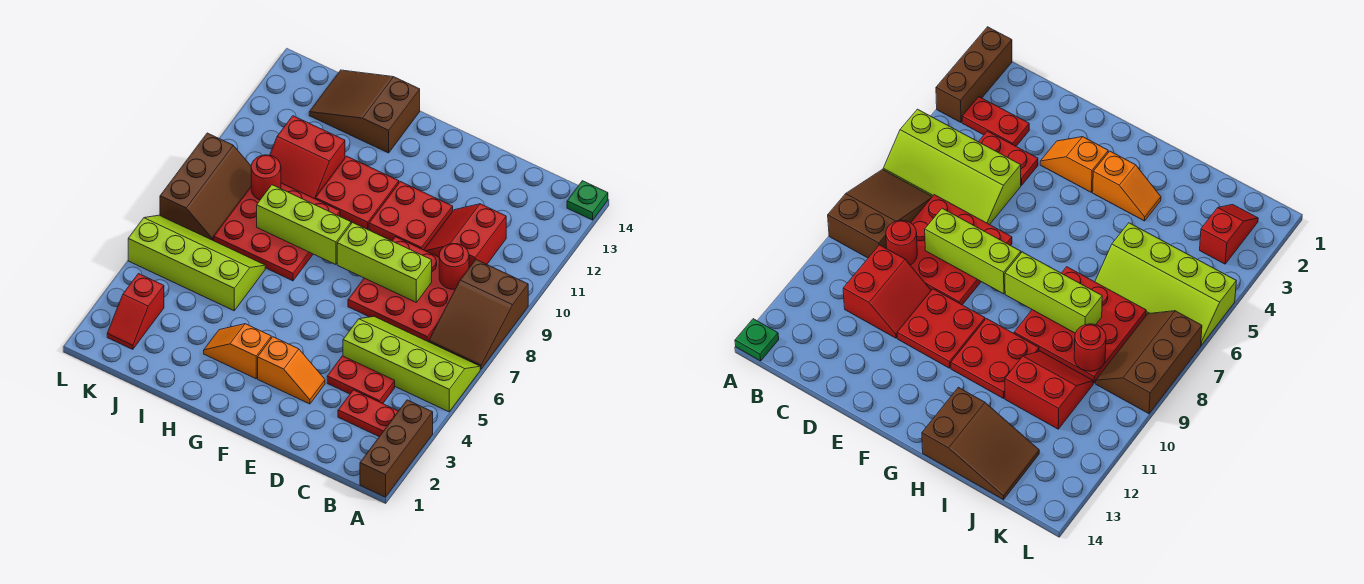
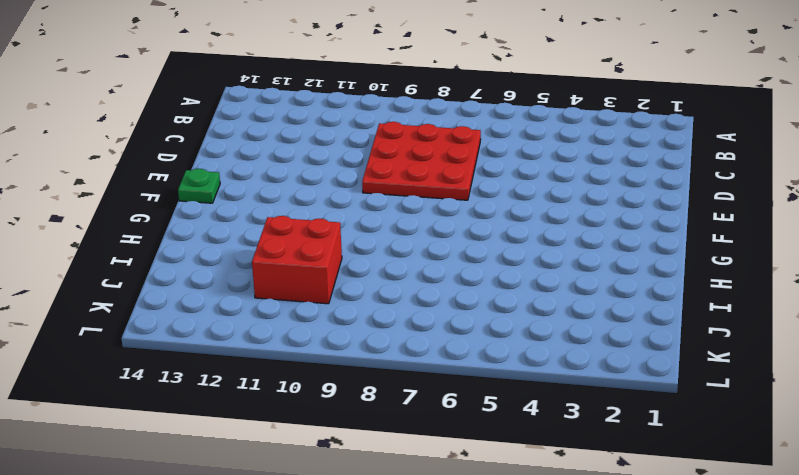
green plate F14 level 1 -> green plate A14 level 1
red brick I10:J11 level 1 -> red slope I10:J11 level 1 top 11
none -> brown brick A1:A3 level 1
none -> lime slope A5:D6 level 1 top 5
none -> brown slope A7:B9 level 1 top 9

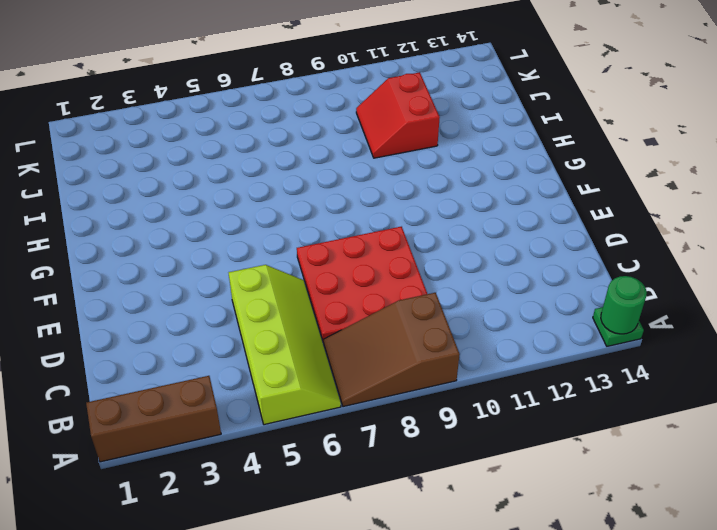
green round brick A14 level 2 -> none
none -> red plate B3:C3 level 1
none -> red plate C4:D4 level 1
none -> red slope C10:D11 level 1 top C

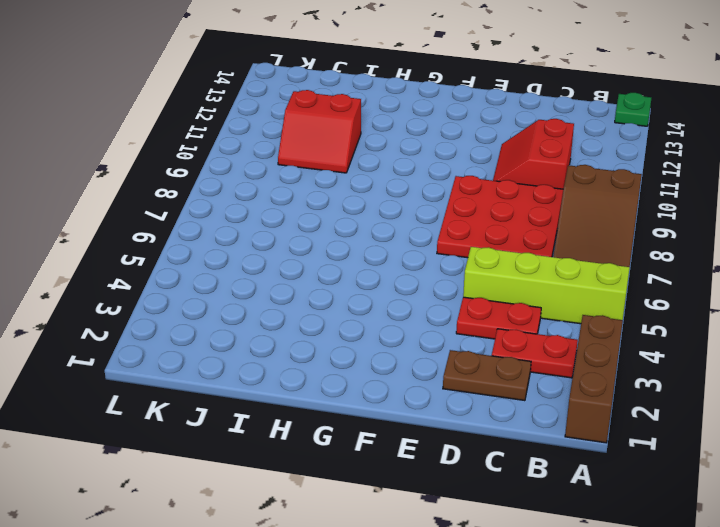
brown plate C2:D2 level 1 -> none
none -> orange slope E3:F3 level 1 top F
none -> red plate E10:F11 level 1
none -> orange slope G3:H3 level 1 top G

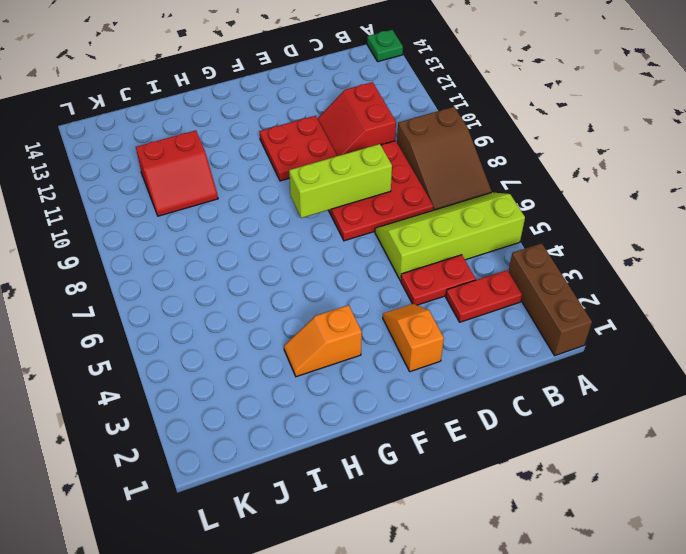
orange slope E2:E3 level 1 top 2 -> orange slope E3:F3 level 1 top F
none -> red plate G10:H11 level 1
none -> red plate H7:J9 level 1
none -> brown slope H13:J14 level 1 top H

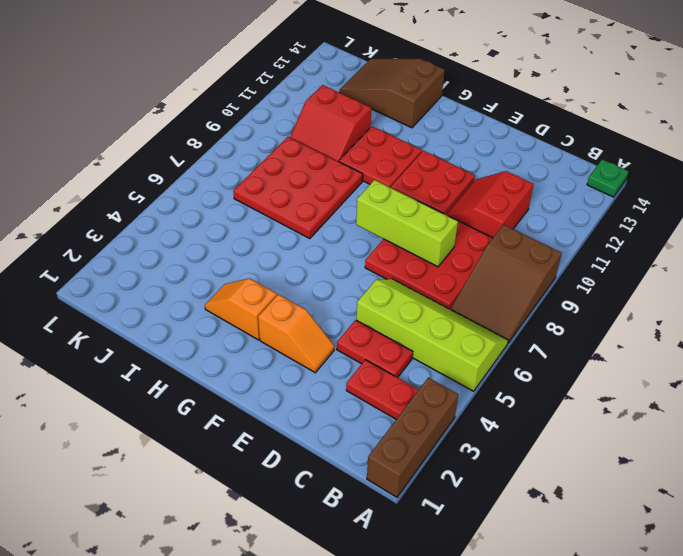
none -> lime slope I5:L6 level 1 top 5
none -> red slope K2:K3 level 1 top 3
none -> brown slope K7:L9 level 1 top L

